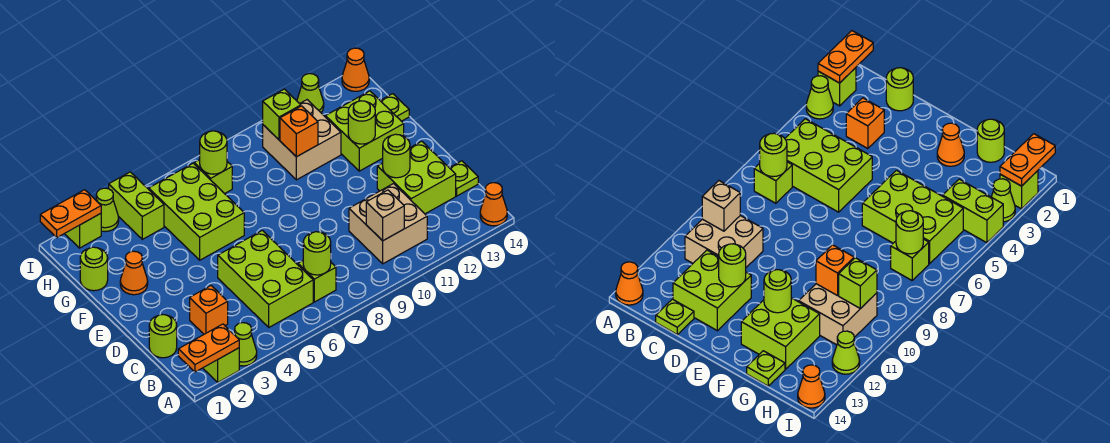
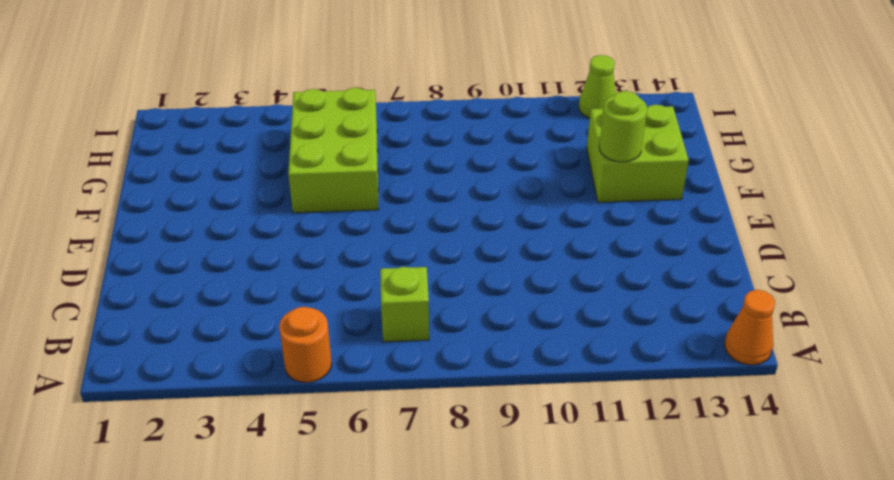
orange round brick A5 level 1 -> none
none -> lime brick A2 level 1
none -> lime cone A3 level 1
none -> lime brick B5:D6 level 1
none -> tan brick B10:C11 level 1

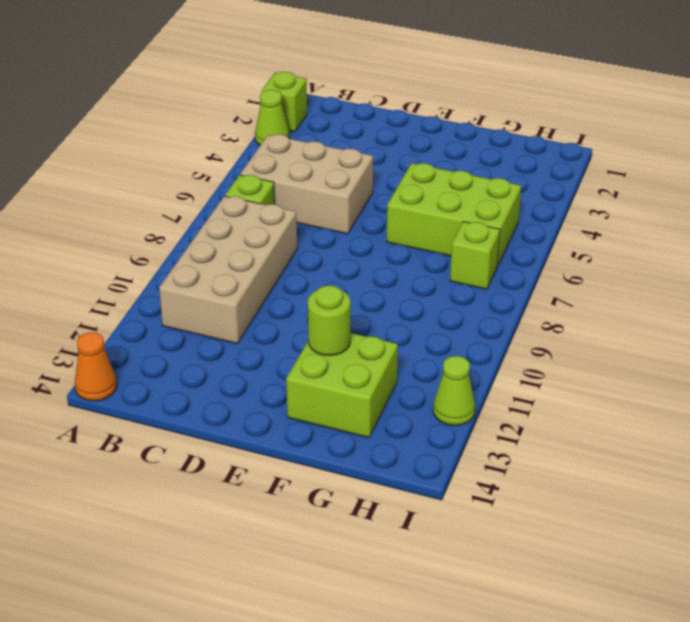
tan brick B5:D6 level 1 -> lime brick B5:D6 level 1
tan brick B8:C11 level 1 -> tan brick B10:C11 level 1
none -> lime round brick C1 level 1
none -> orange brick C3 level 1
none -> lime brick C12:D13 level 1
none -> lime plate C14 level 1

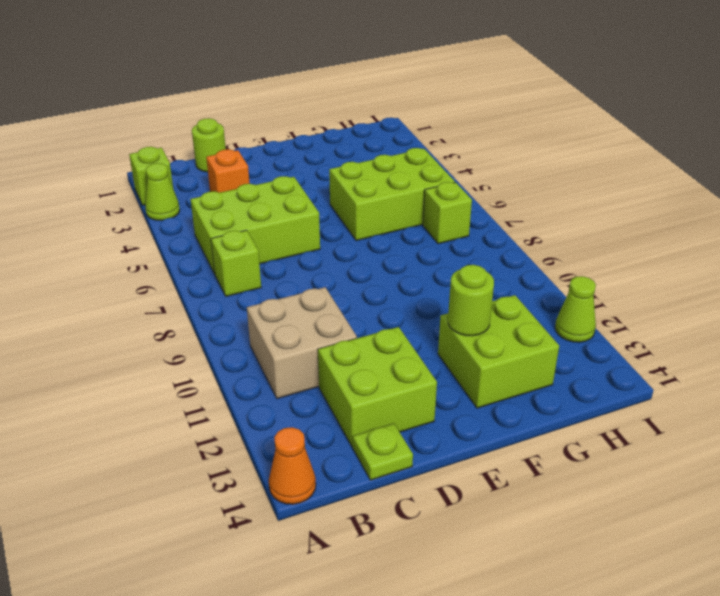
none -> orange cone F2 level 1
none -> lime round brick G1 level 1
none -> tan brick G10:H11 level 1
none -> lime plate G14 level 1

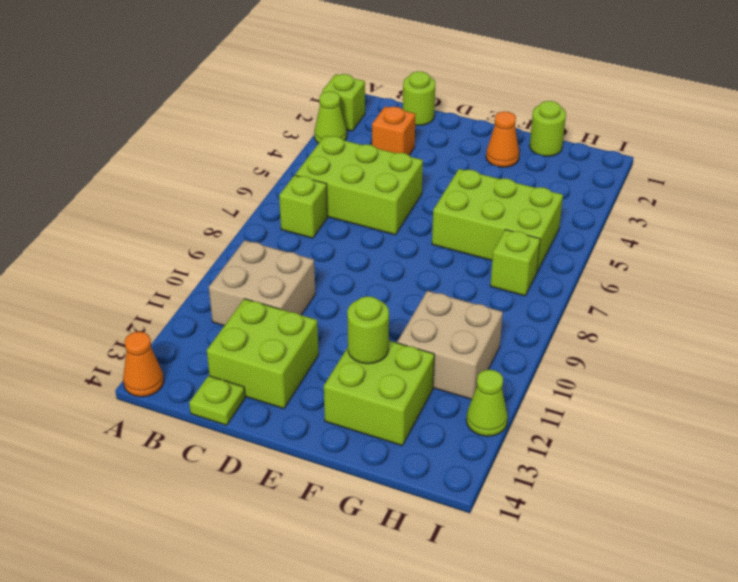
none -> lime plate G14 level 1
none -> lime brick H4:I4 level 1
none -> lime brick I2 level 1
none -> lime cone I3 level 1

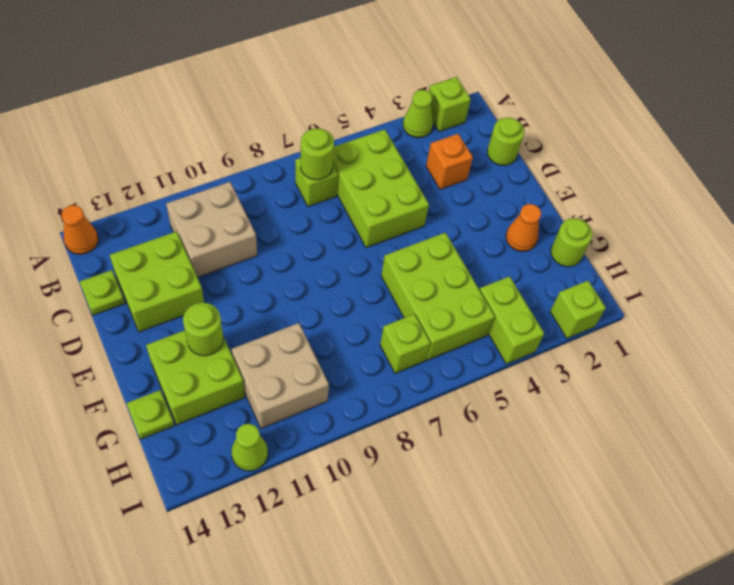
none -> lime cone I3 level 1
none -> orange cone I14 level 1
none -> orange plate A1:A2 level 2
none -> tan brick B10 level 2

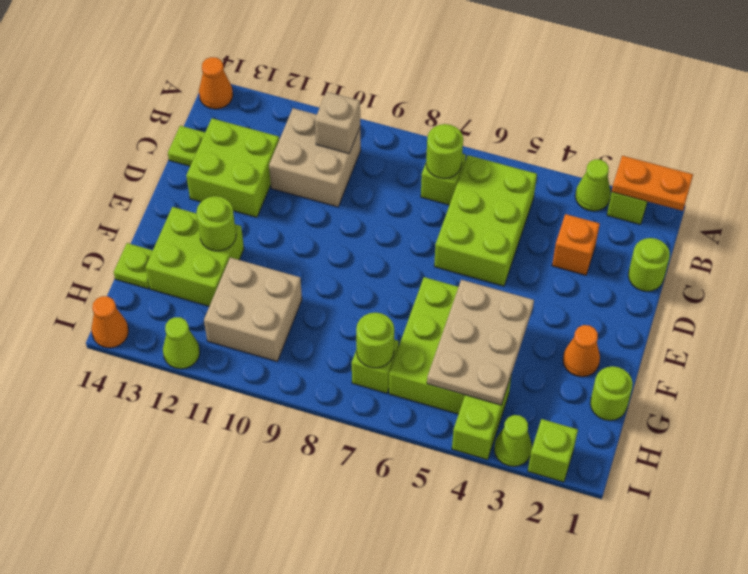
tan plate F4:H5 level 2 -> none
none -> lime round brick D12 level 2
none -> orange brick G10 level 2
none -> lime brick H10 level 2
none -> orange plate I1:I2 level 2

